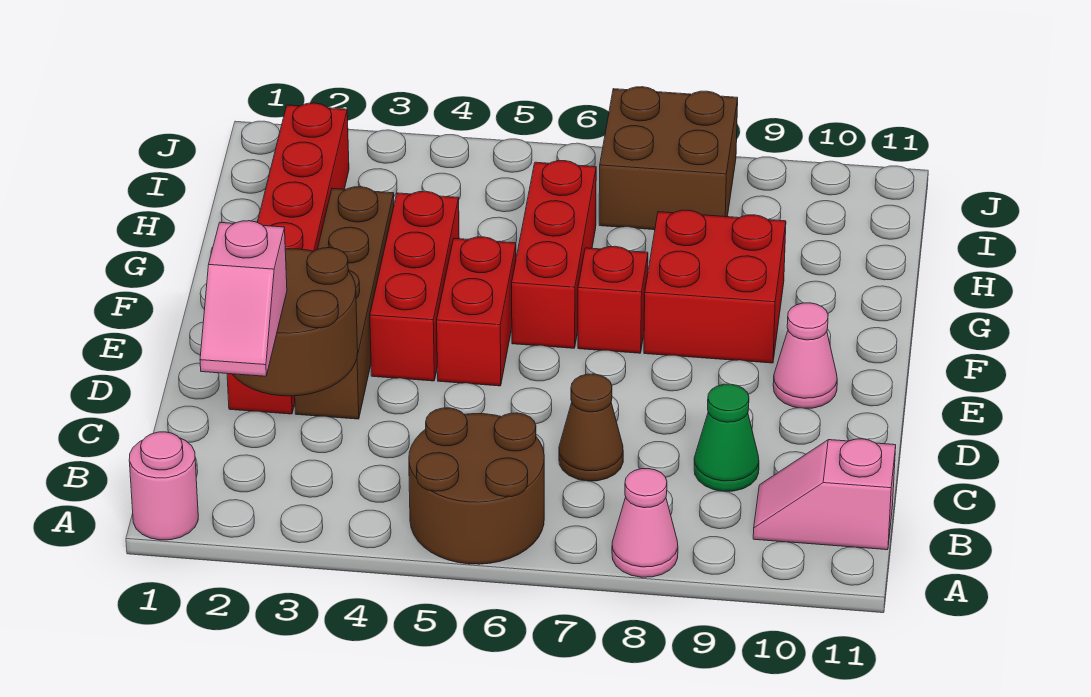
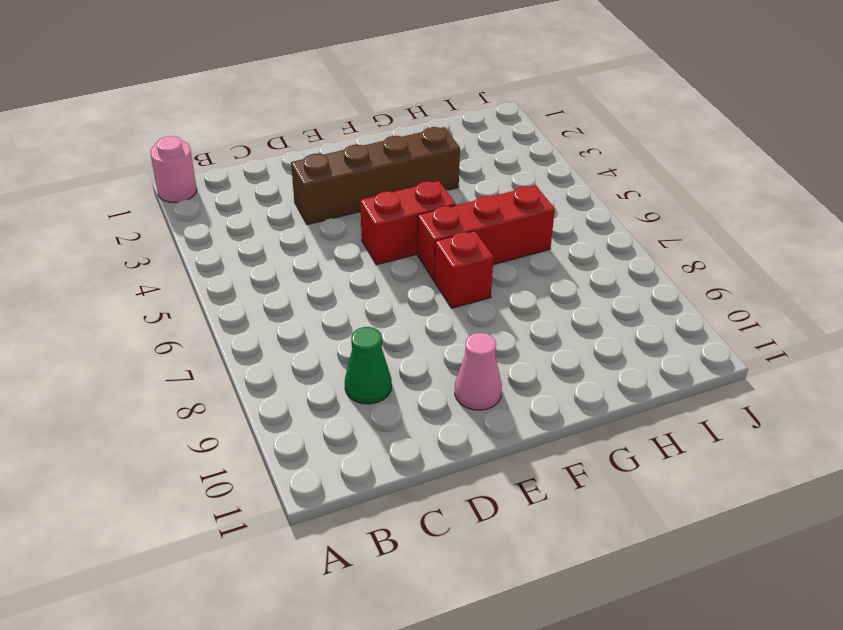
none -> brown round brick A5:B6 level 1
none -> pink cone A8 level 1
none -> pink slope B10:B11 level 1 top 11

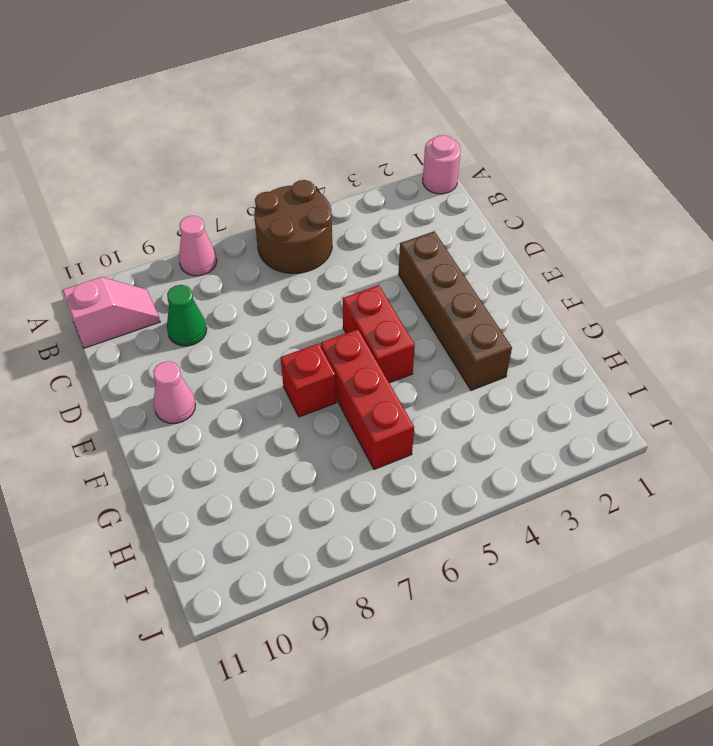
none -> brown cone C7 level 1
none -> red brick D2:I2 level 1
none -> red brick E4:G4 level 1

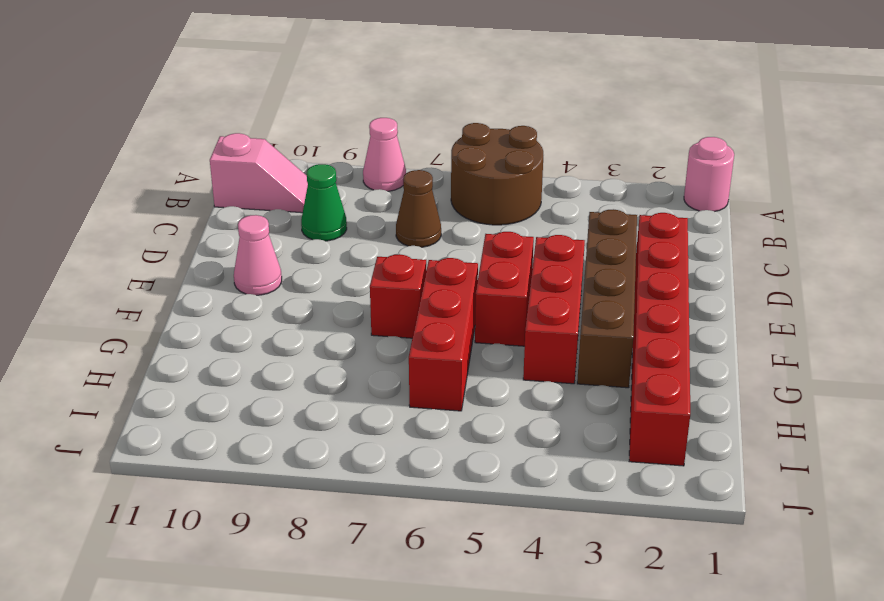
none -> red brick F8:G9 level 1
none -> brown brick I7:J8 level 1
none -> brown round brick C2:D3 level 2

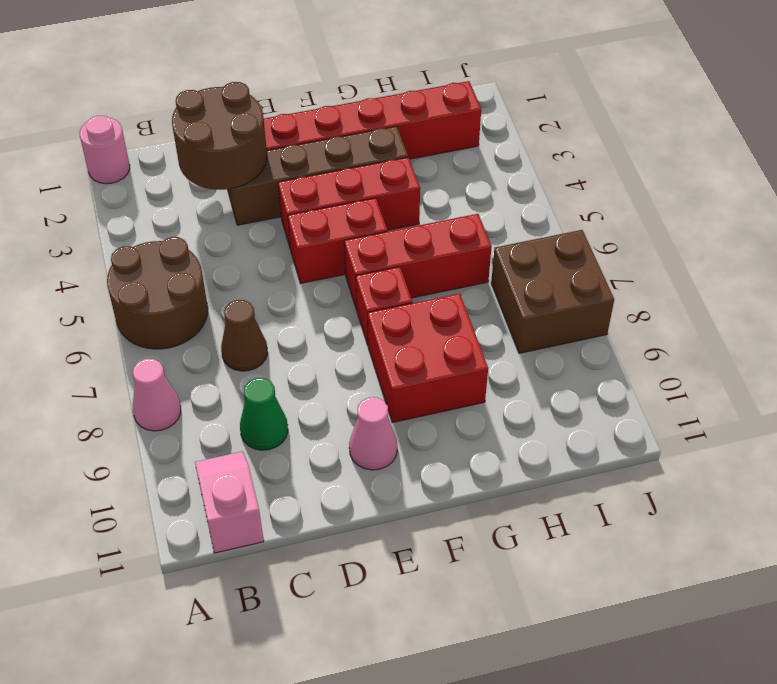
none -> pink slope B2:C2 level 3 top C

